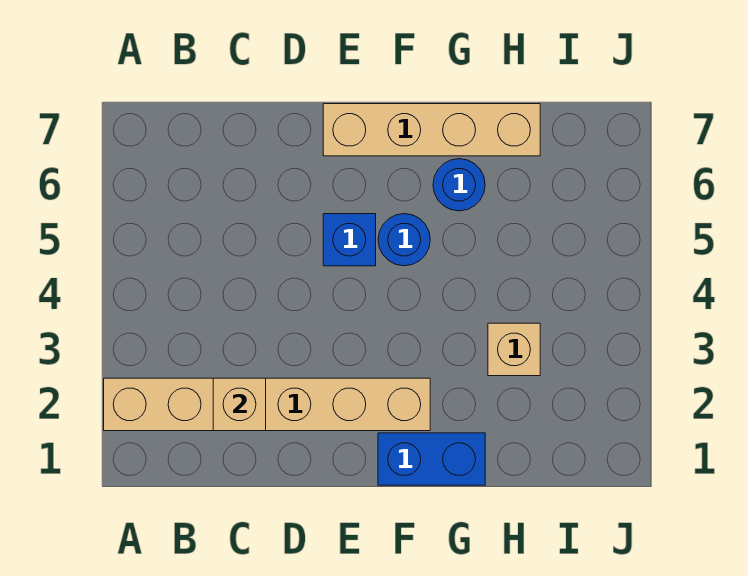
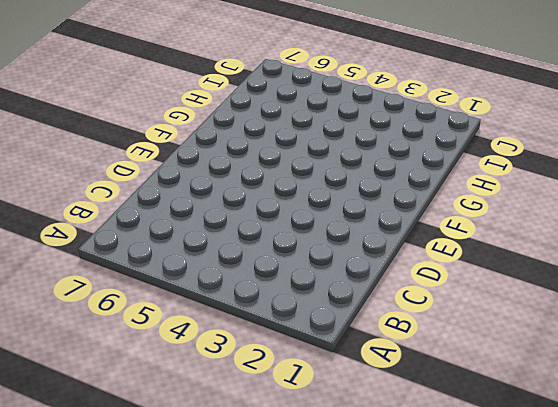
none -> tan brick A2:F2 level 1
none -> blue brick E5 level 1

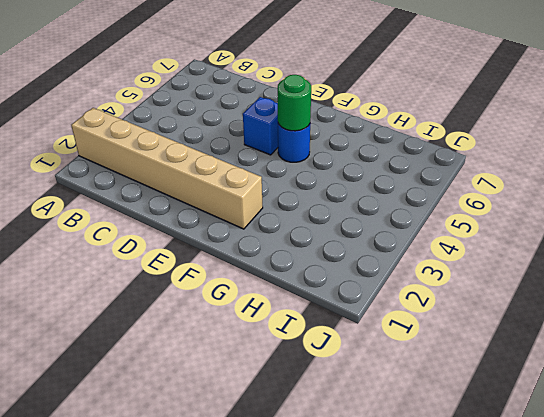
green round brick F5 level 2 -> none
none -> tan brick E7:H7 level 1
none -> blue brick F1:G1 level 1

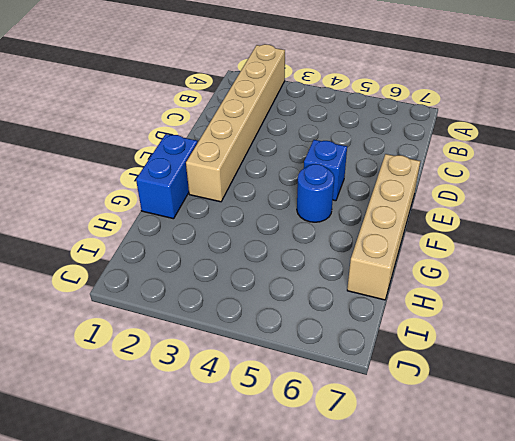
none -> blue round brick G6 level 1
none -> tan brick H3 level 1

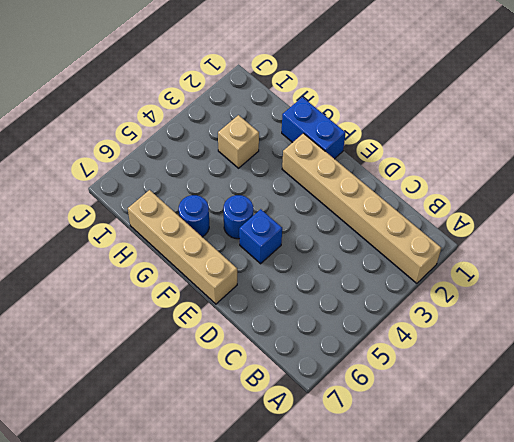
none -> tan brick C2 level 2

